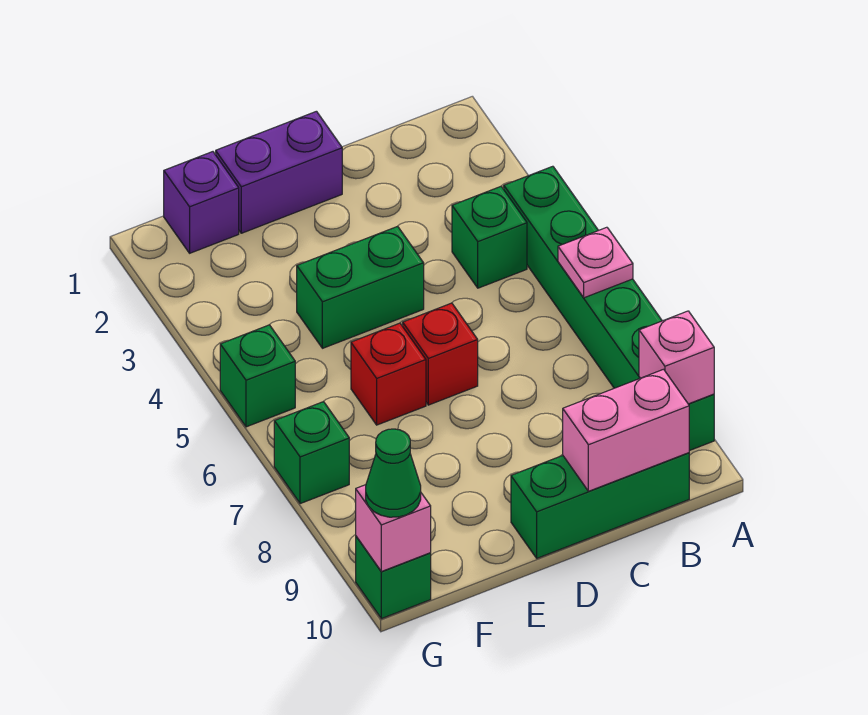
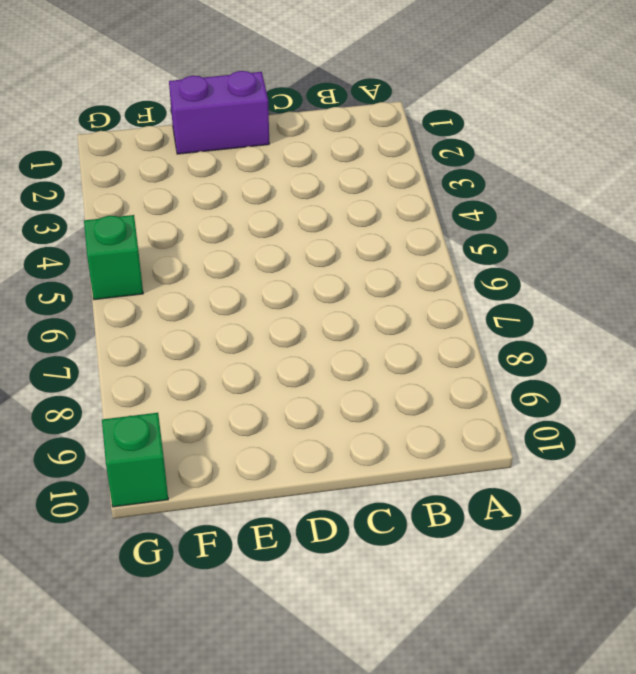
none -> green brick A4:A9 level 1
none -> green brick B4 level 1
none -> green brick B10:D10 level 1

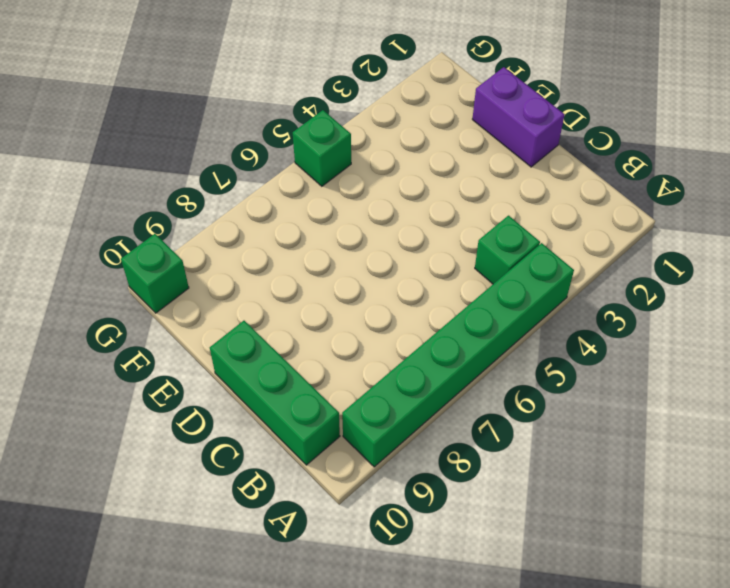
none -> green brick D4:E4 level 1
none -> red brick D6 level 1
none -> red brick E6 level 1

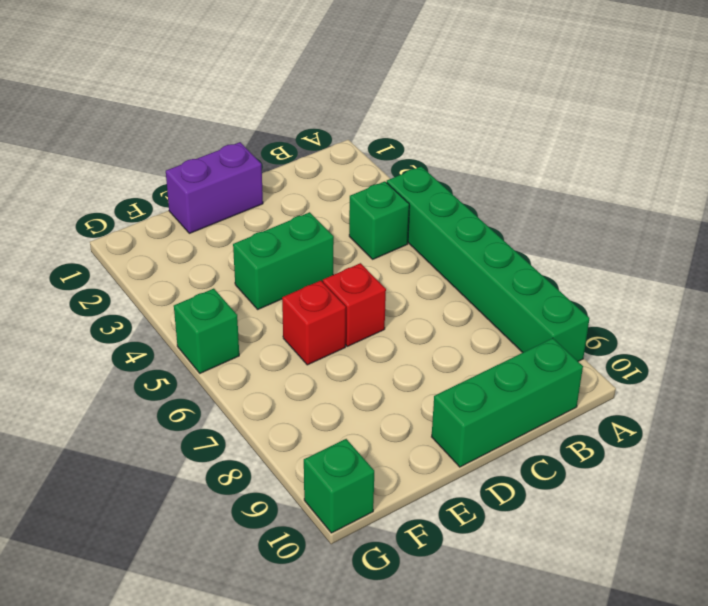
none -> purple brick F1 level 1
none -> green brick G7 level 1
none -> pink plate A6 level 2

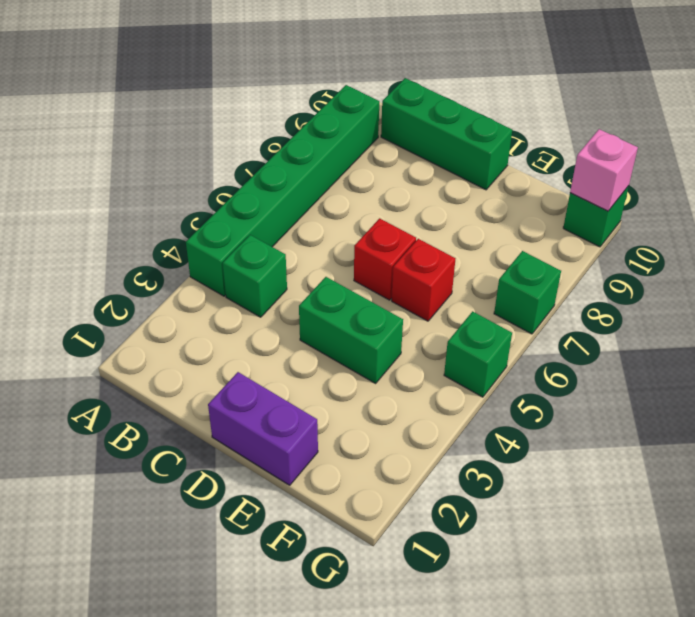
none -> purple brick F1 level 1
none -> pink plate A6 level 2
none -> pink brick A9 level 2

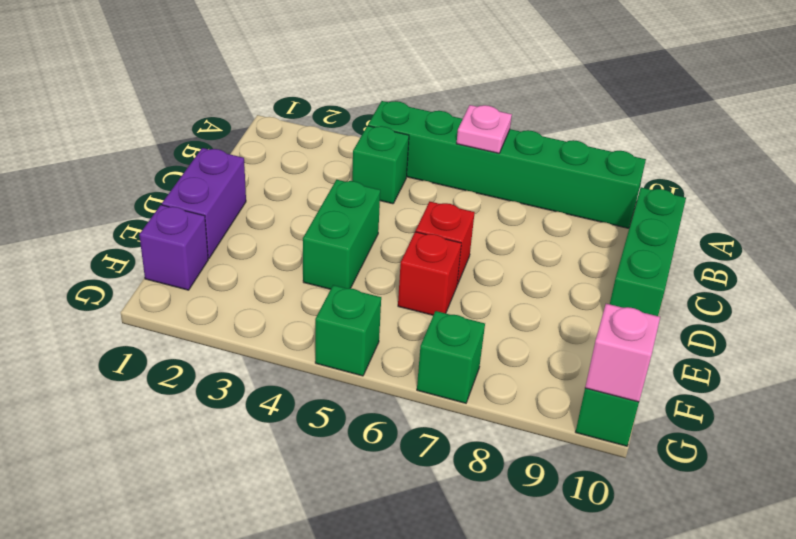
none -> pink brick A9 level 2
none -> pink brick B10:C10 level 2
none -> green cone G10 level 3

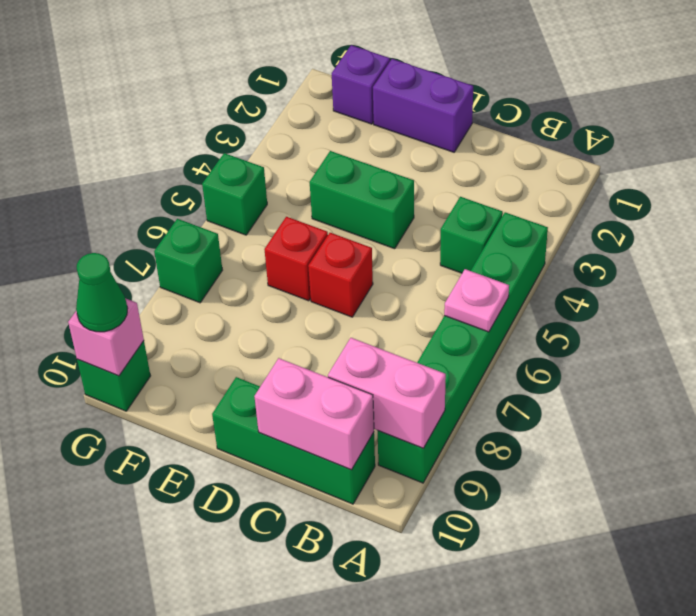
pink brick A9:B9 level 2 -> pink brick A9 level 2

